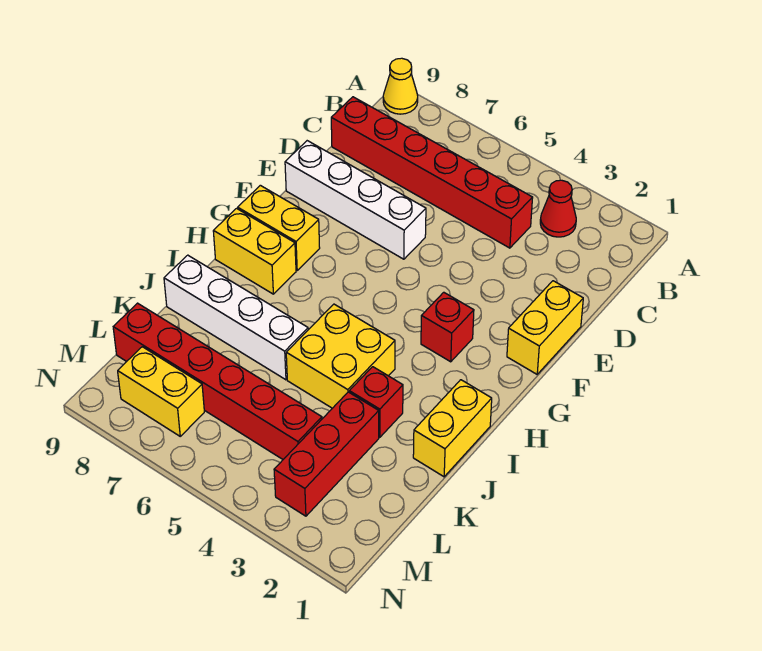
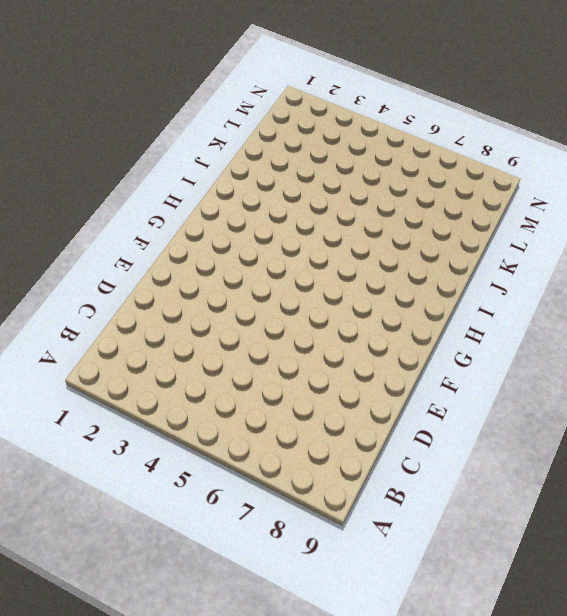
none -> yellow cone A9 level 1
none -> red cone B3 level 1
none -> red brick C4:C9 level 1

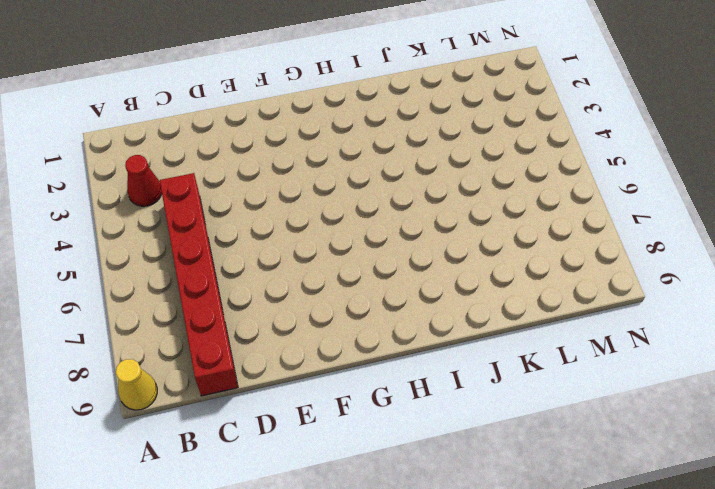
none -> yellow brick E1:F1 level 1
none -> white brick E6:E9 level 1
none -> red brick G3 level 1

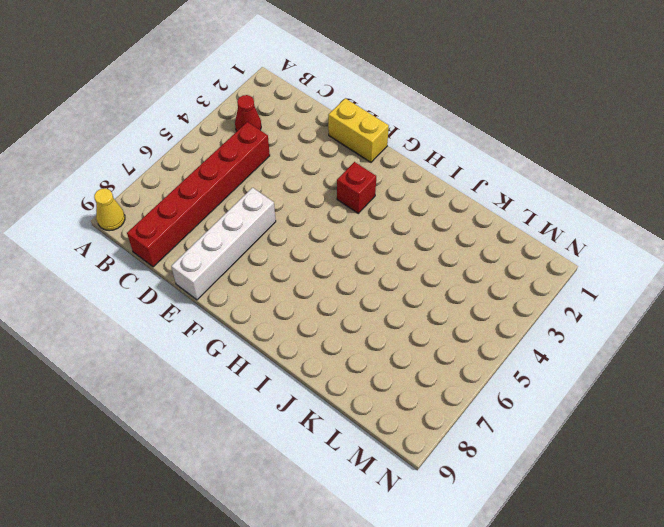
none -> yellow brick G8:G9 level 1
none -> yellow brick H8:H9 level 1
none -> yellow brick I1:J1 level 1

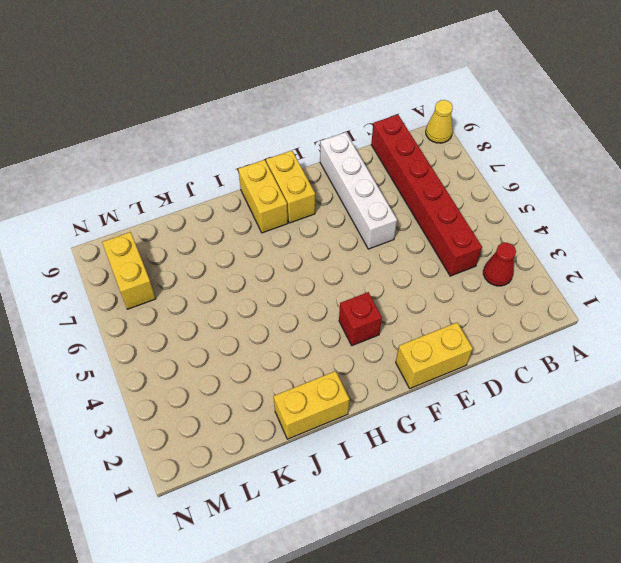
none -> yellow brick I4:J5 level 1
none -> red brick J3 level 1
none -> white brick J6:J9 level 1

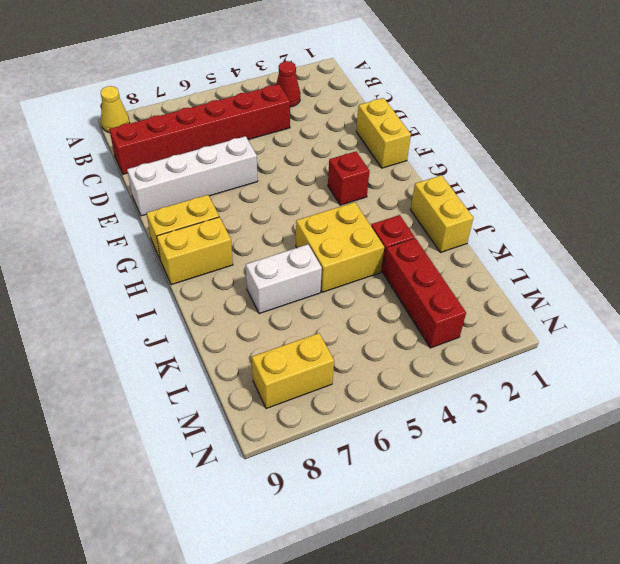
white brick J6:J7 level 1 -> white brick J6:J9 level 1
none -> red brick L4:L9 level 1

